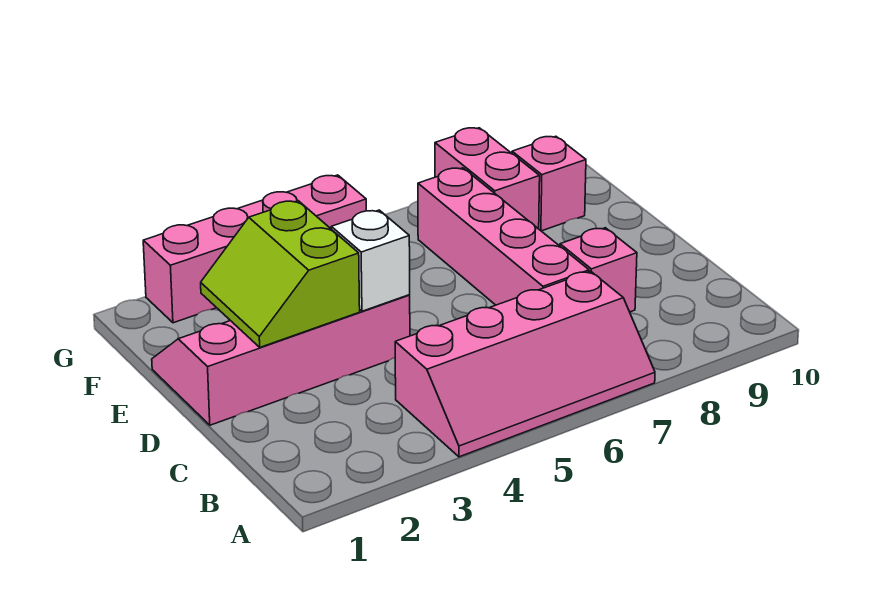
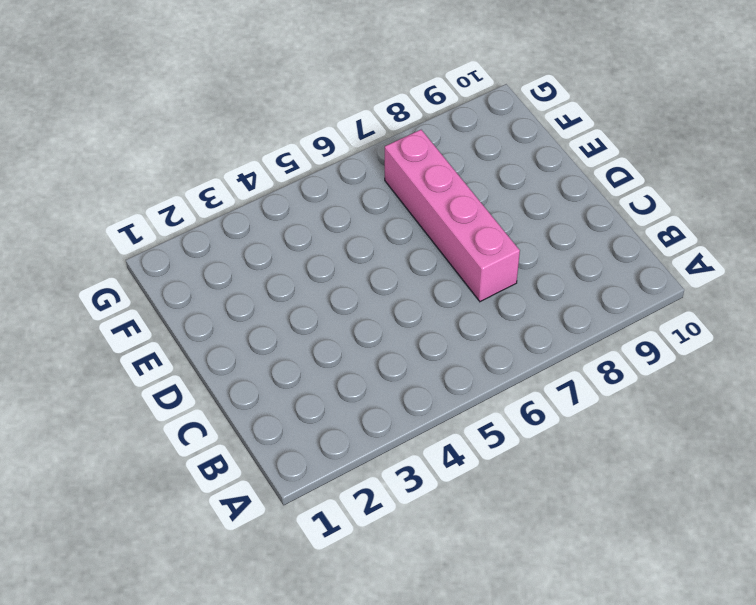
none -> pink slope A4:B7 level 1 top B
none -> pink brick C8 level 1

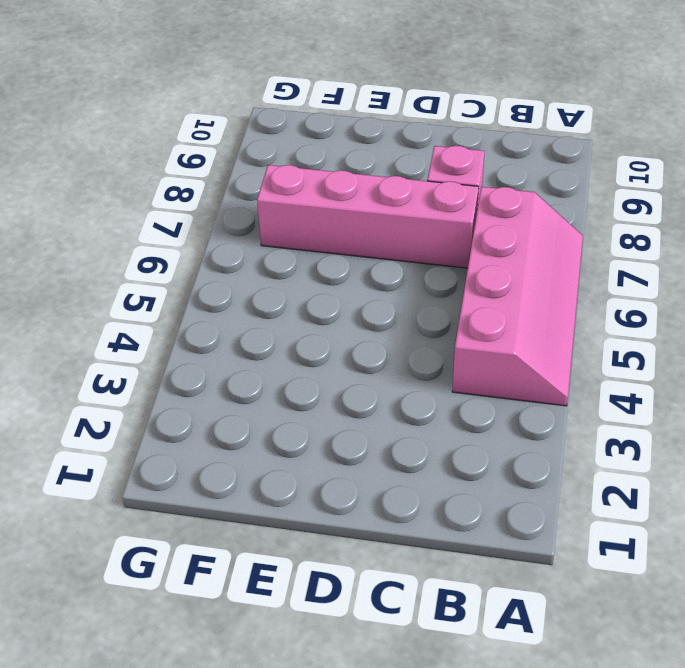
none -> pink slope D1:E4 level 1 top D
none -> pink brick F8:G8 level 1

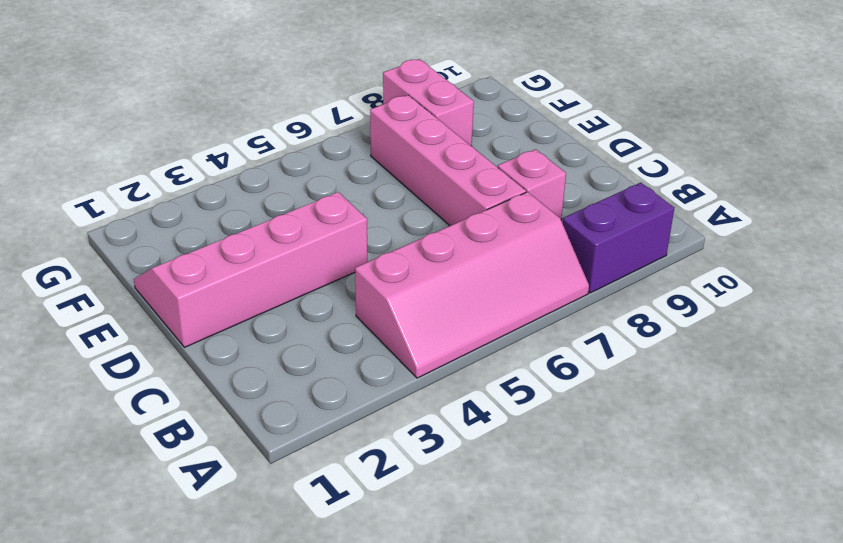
purple brick A8:A9 level 1 -> none
none -> pink brick F9 level 1
none -> pink brick G2:G5 level 1

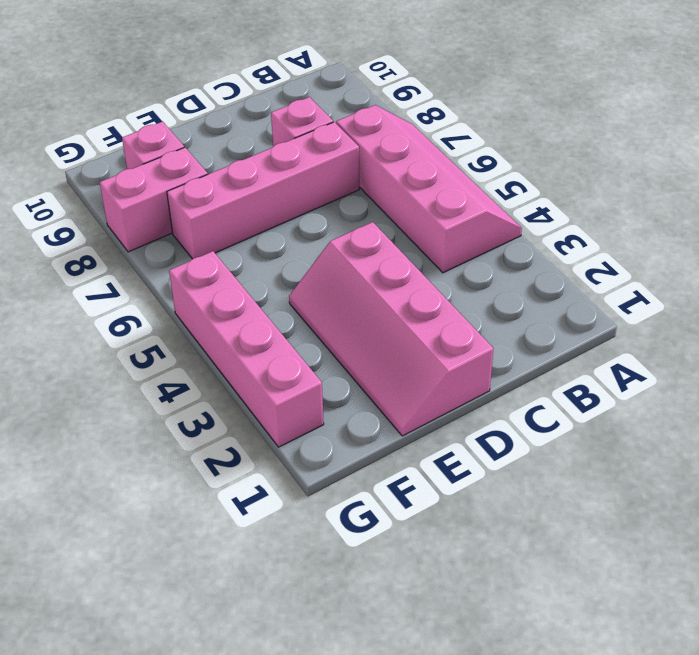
none -> lime slope D2:E3 level 2 top 3
none -> white brick D4 level 2

